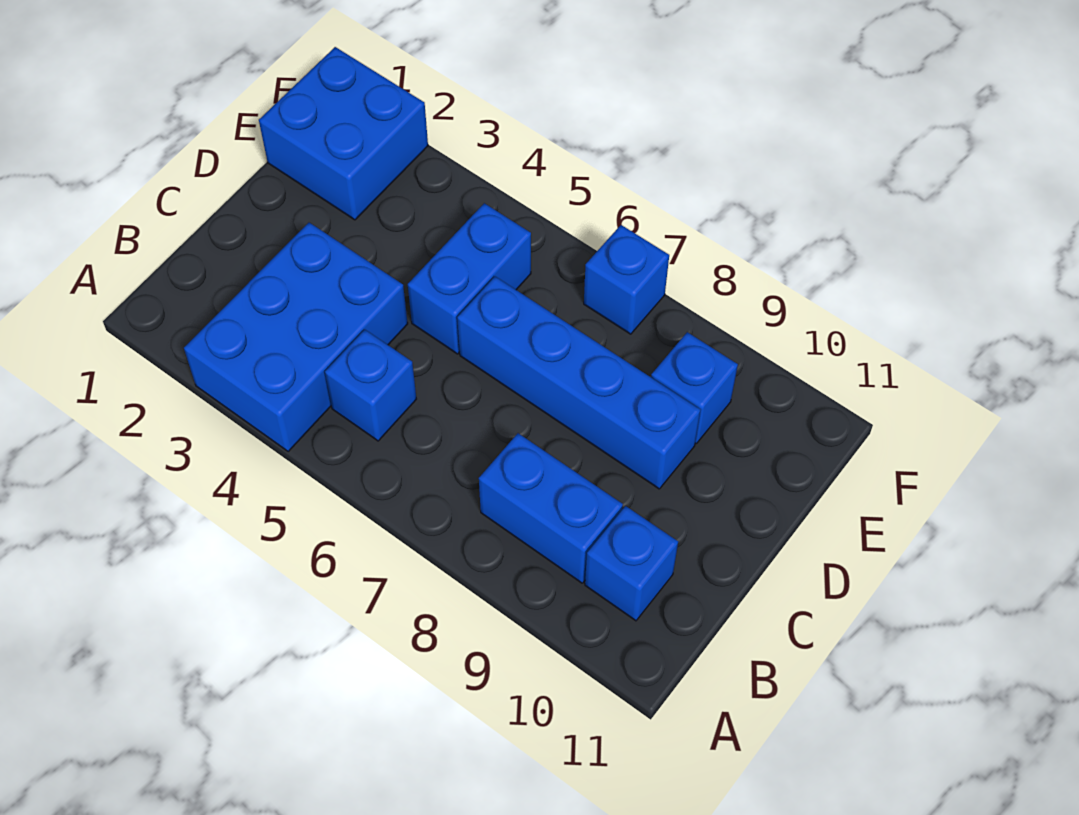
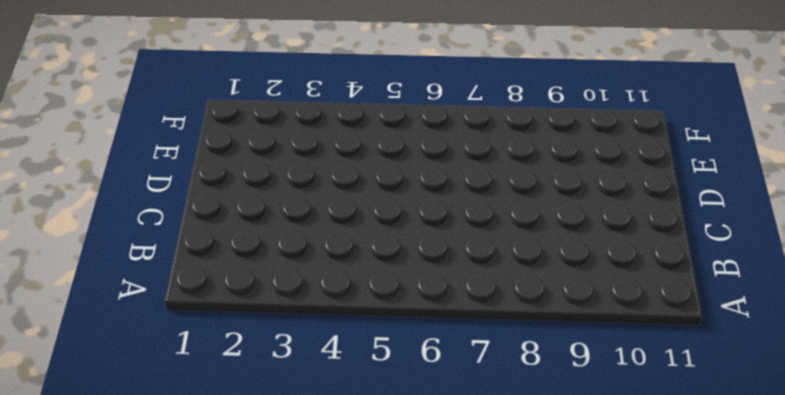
none -> blue brick A3:C4 level 1
none -> blue brick B5 level 1

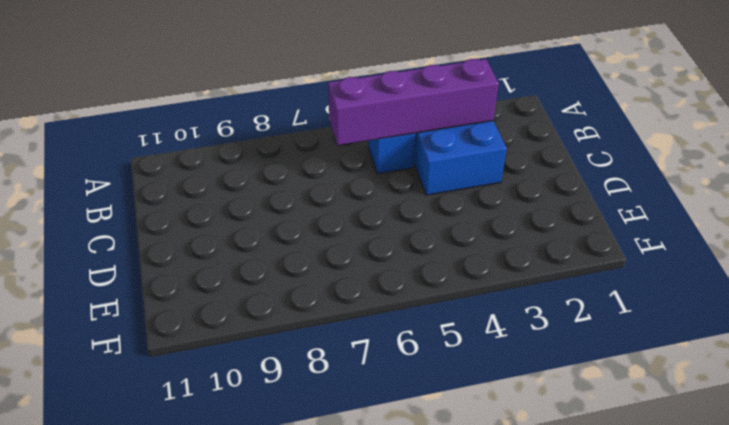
purple brick B3:B6 level 2 -> none
none -> blue brick B8:B9 level 1
none -> blue brick B10 level 1

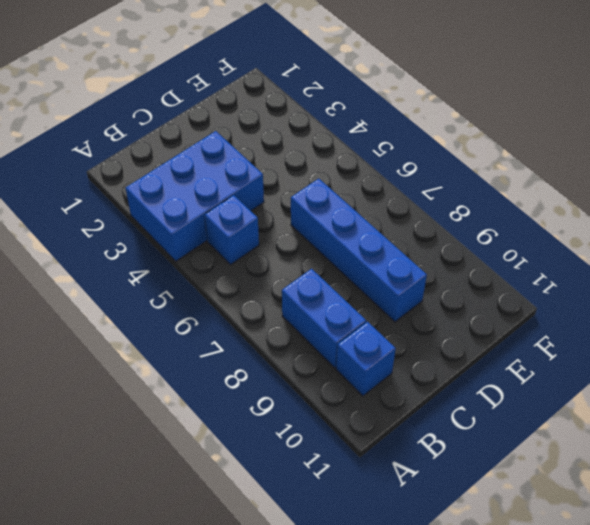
none -> blue brick D5:E5 level 1
none -> blue brick E1:F2 level 1

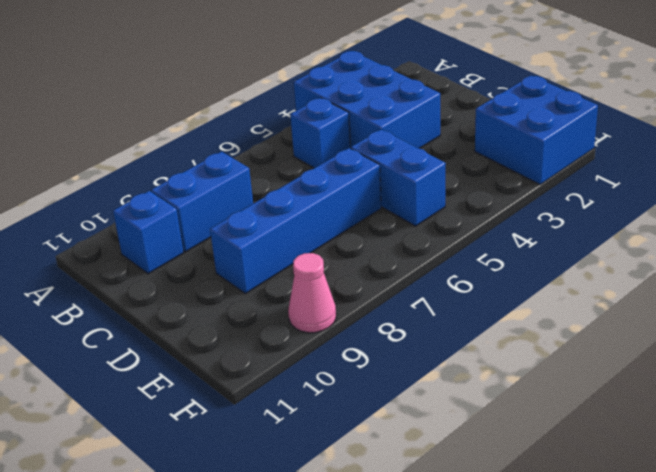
pink cone F9 level 1 -> none
none -> blue brick E9 level 1
none -> blue brick F7 level 1

